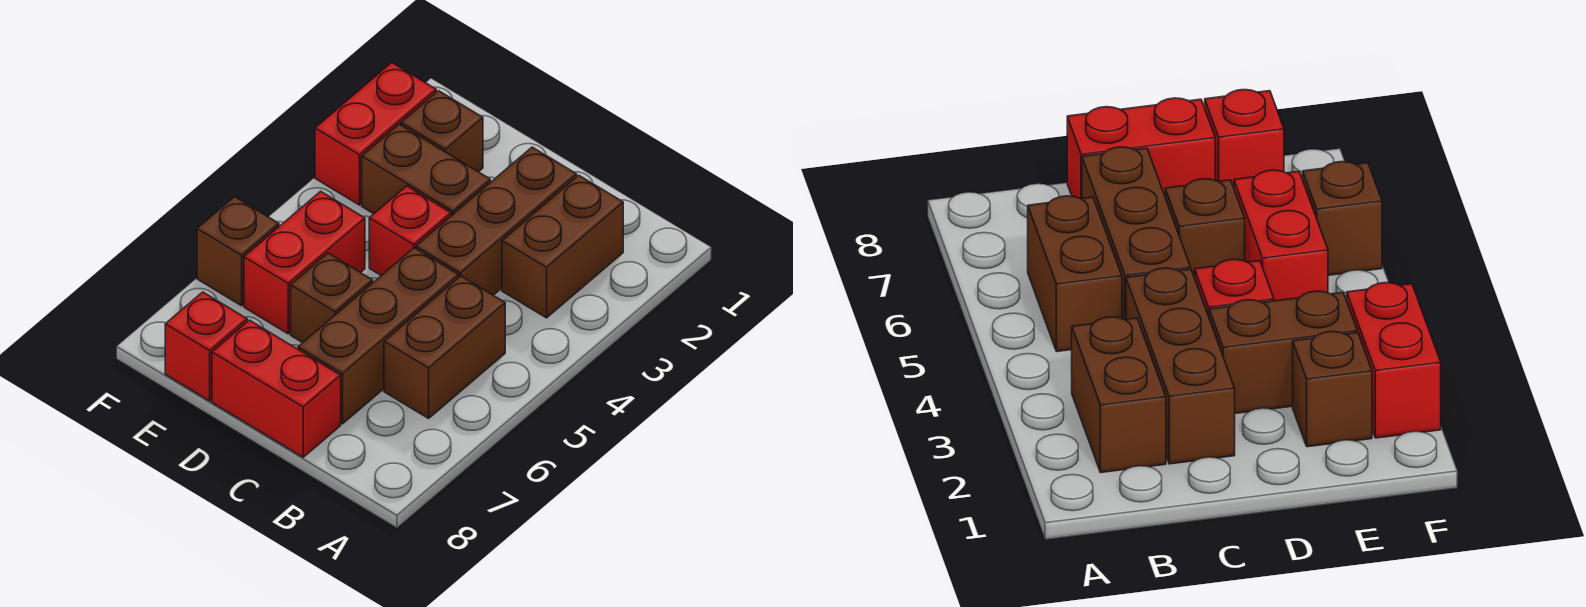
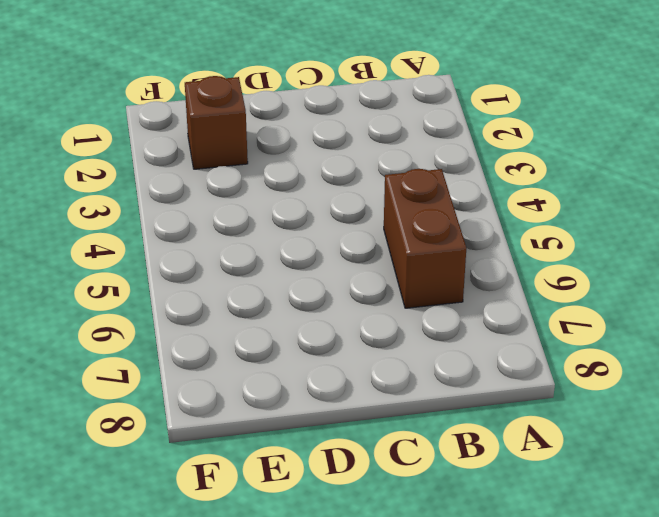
none -> brown brick B2:B3 level 1
none -> brown brick C2:C4 level 1
none -> brown brick C5:C7 level 1

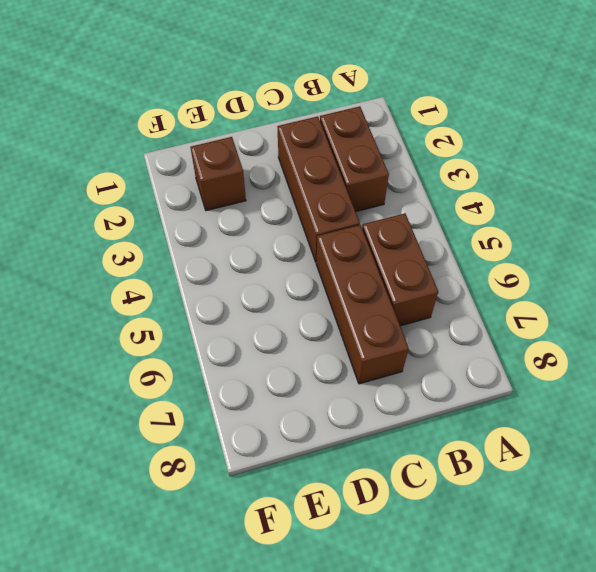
none -> red brick C8:D8 level 1
none -> brown brick D3:E3 level 1
none -> red brick D4 level 1

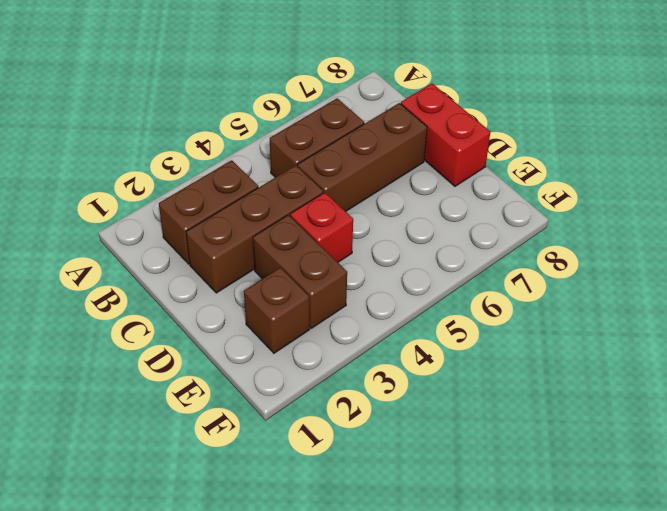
none -> brown brick D6 level 1
none -> red brick E5:E6 level 1
none -> red brick E8 level 1

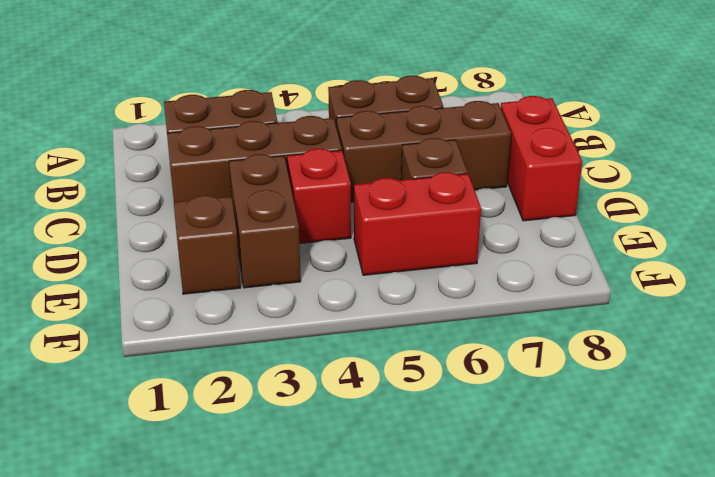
none -> red brick E8 level 1
none -> red brick F2:F3 level 1
none -> brown brick F6 level 1

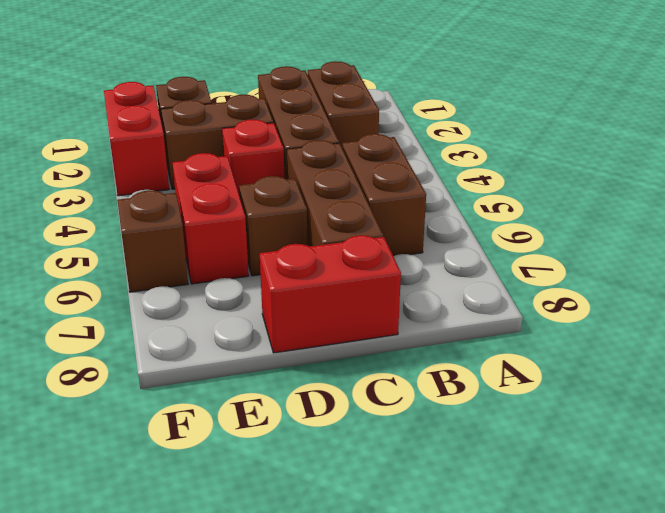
none -> red brick E8 level 1

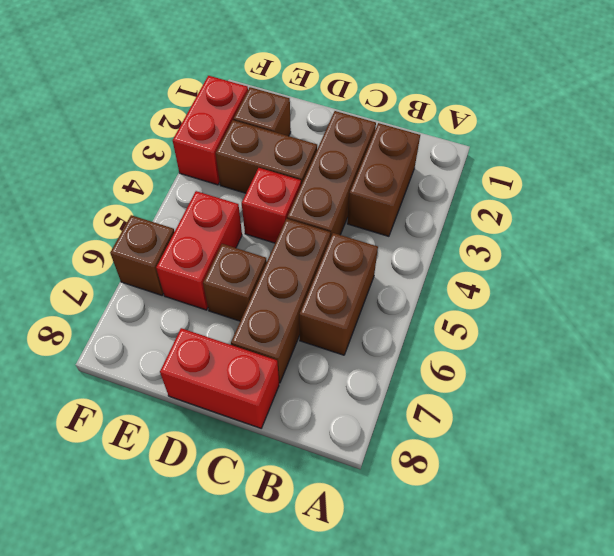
none -> red brick E8 level 1

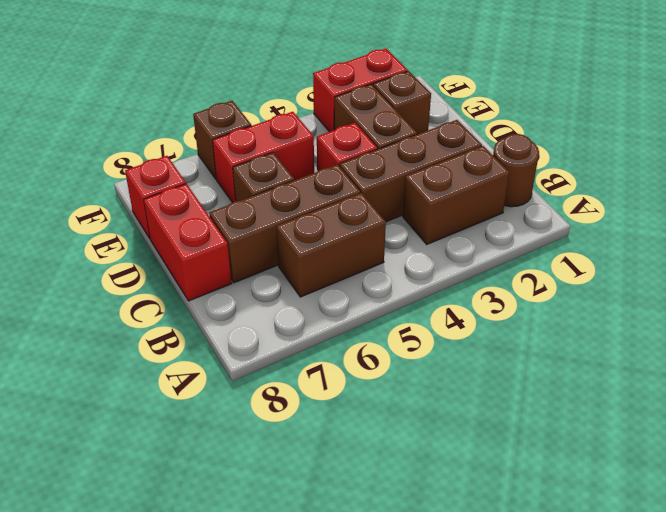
brown round brick B1 level 1 -> none

